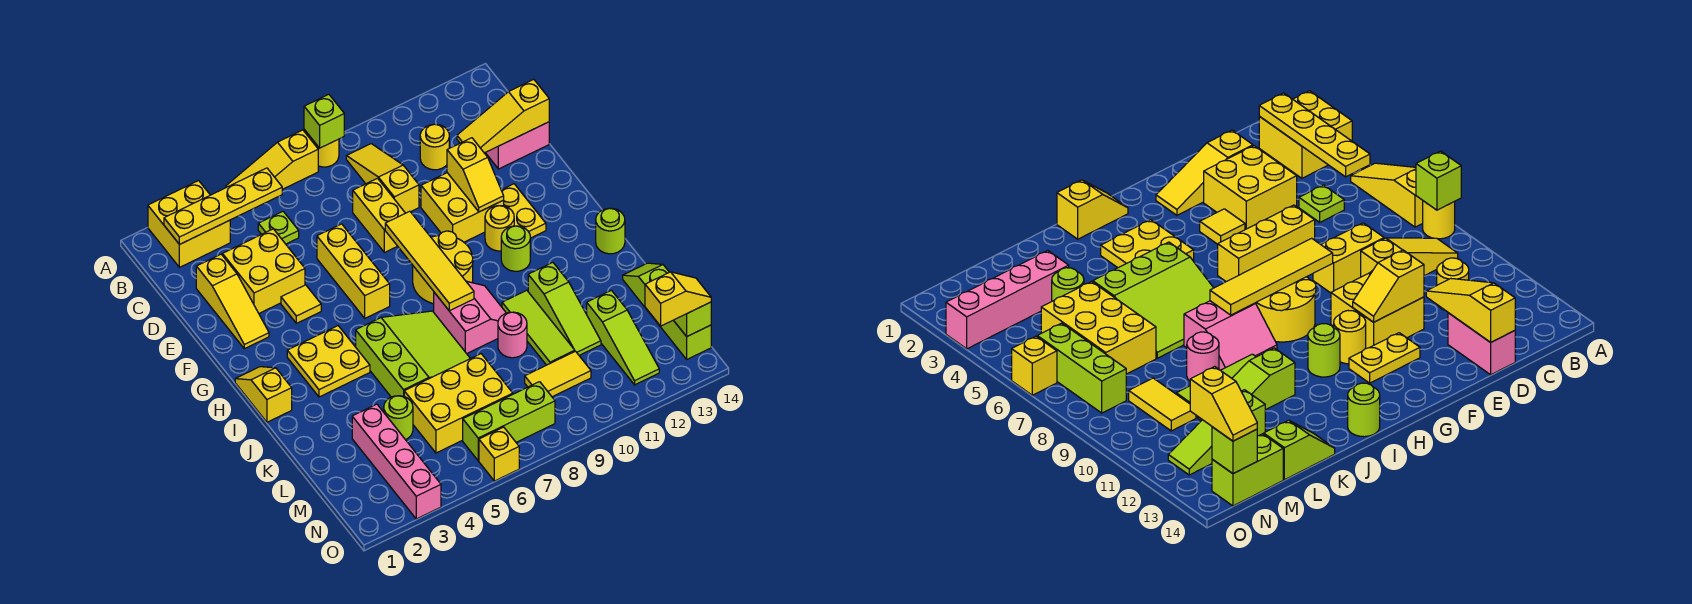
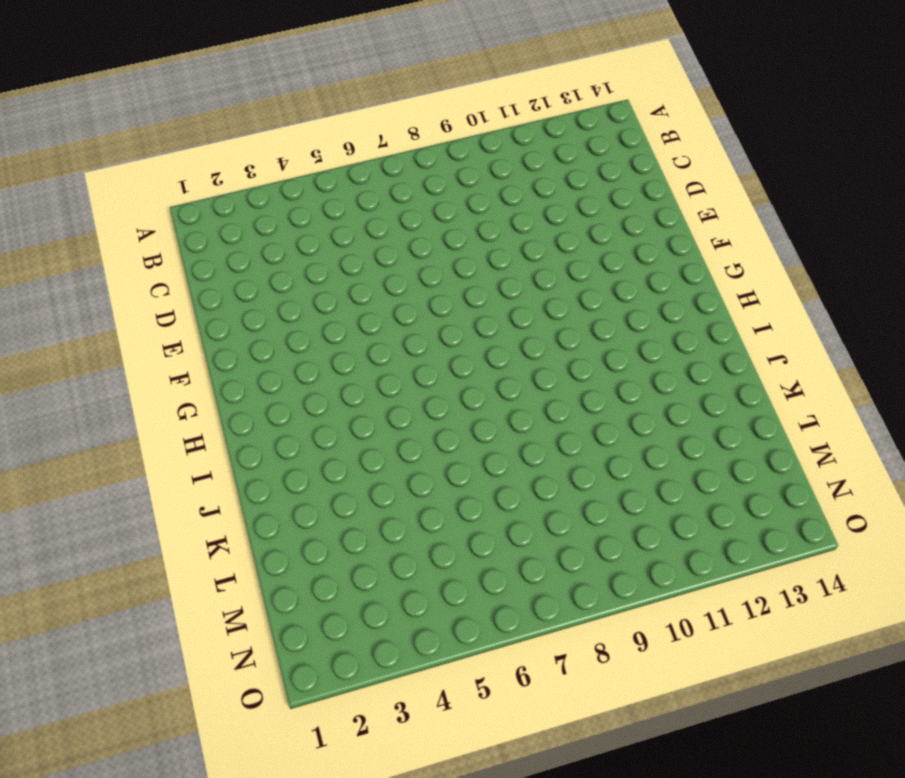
none -> yellow brick A2:B3 level 1
none -> yellow slope A5:A7 level 1 top 7
none -> yellow round brick A8 level 1
none -> yellow slope B9:D9 level 1 top D

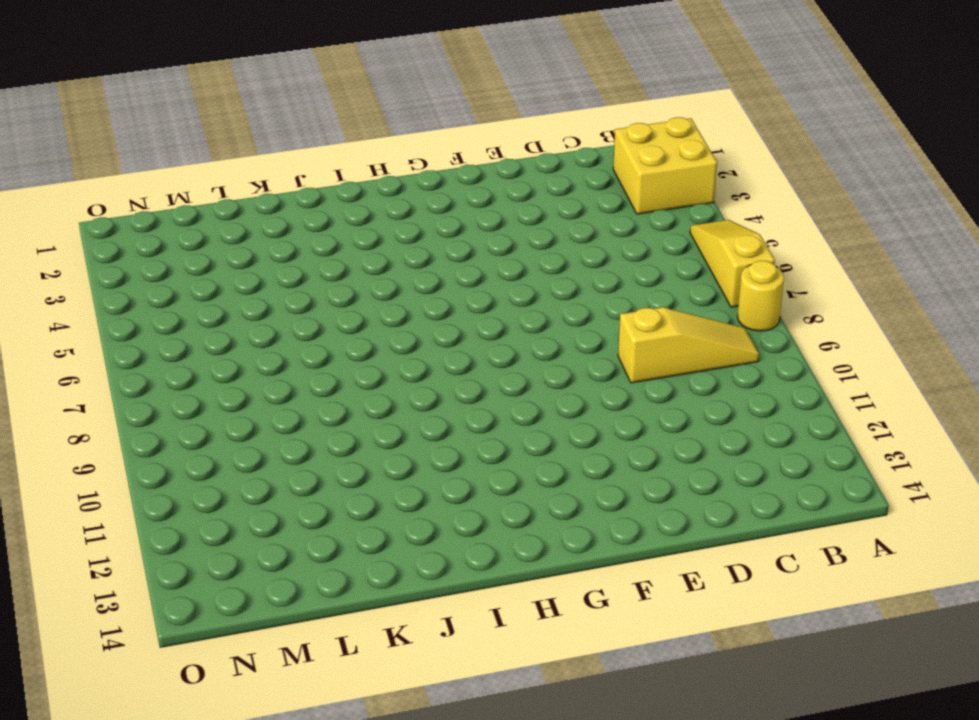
none -> lime plate C5 level 1
none -> yellow round brick C11 level 1
none -> yellow slope D2:F2 level 1 top D
none -> yellow brick D3:E4 level 1

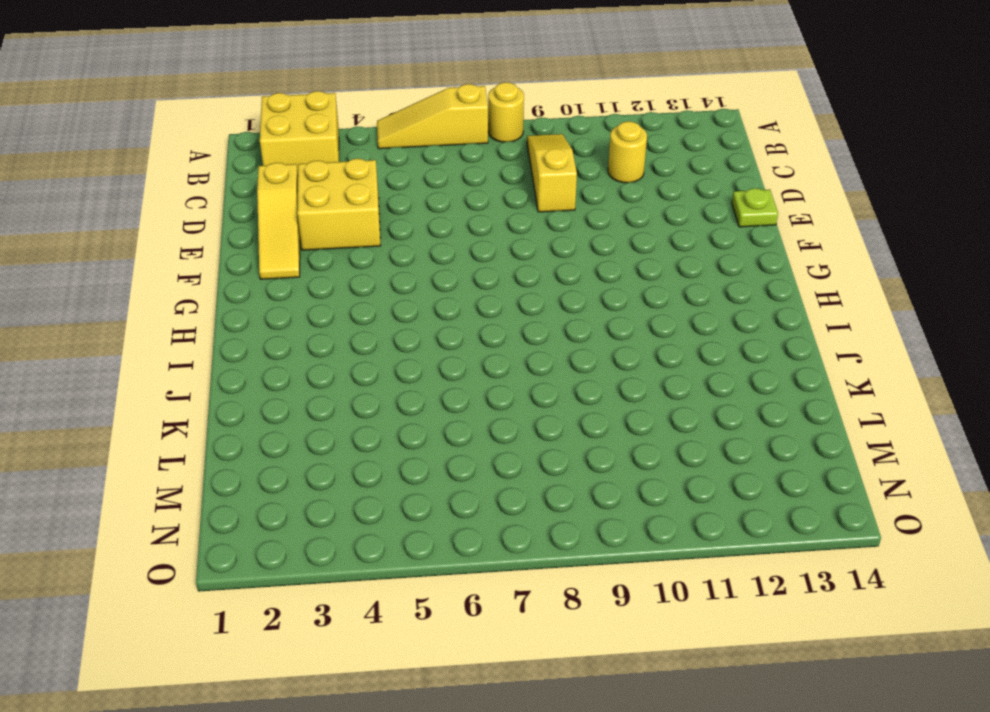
lime plate E14 level 1 -> lime plate C5 level 1
none -> yellow brick D8:E8 level 1
none -> pink brick D13:D14 level 1
none -> yellow brick E6:G6 level 1
none -> yellow brick E10:F11 level 1

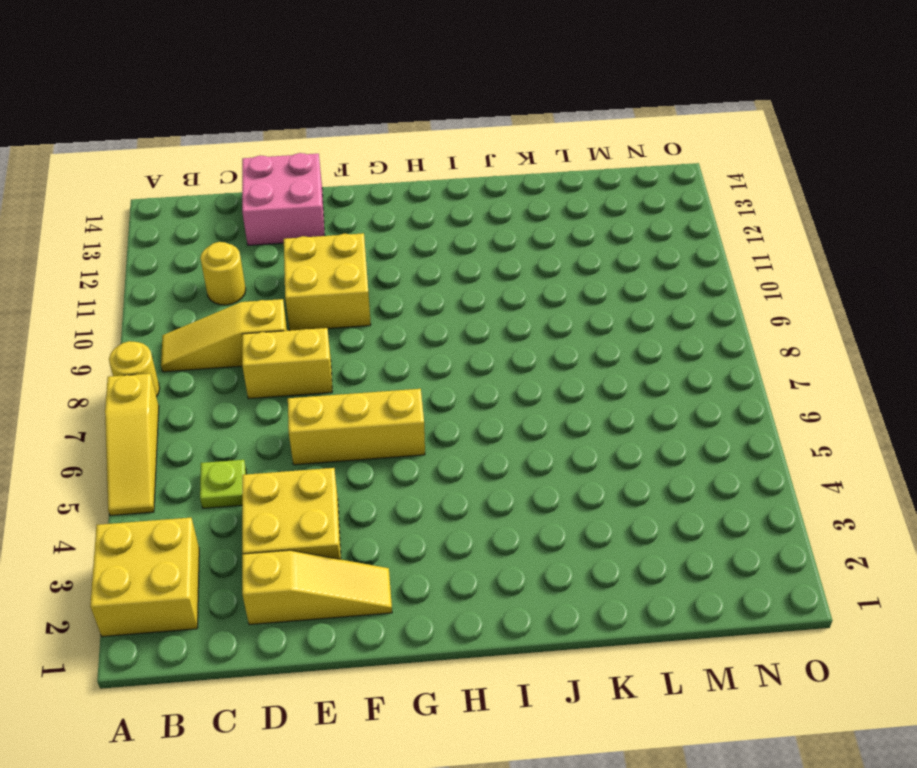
pink brick D13:E14 level 1 -> pink brick D13:D14 level 1
none -> yellow tile F4 level 1
none -> yellow plate F12:G12 level 1
none -> yellow round brick G8:H9 level 1
none -> yellow round brick G11 level 1

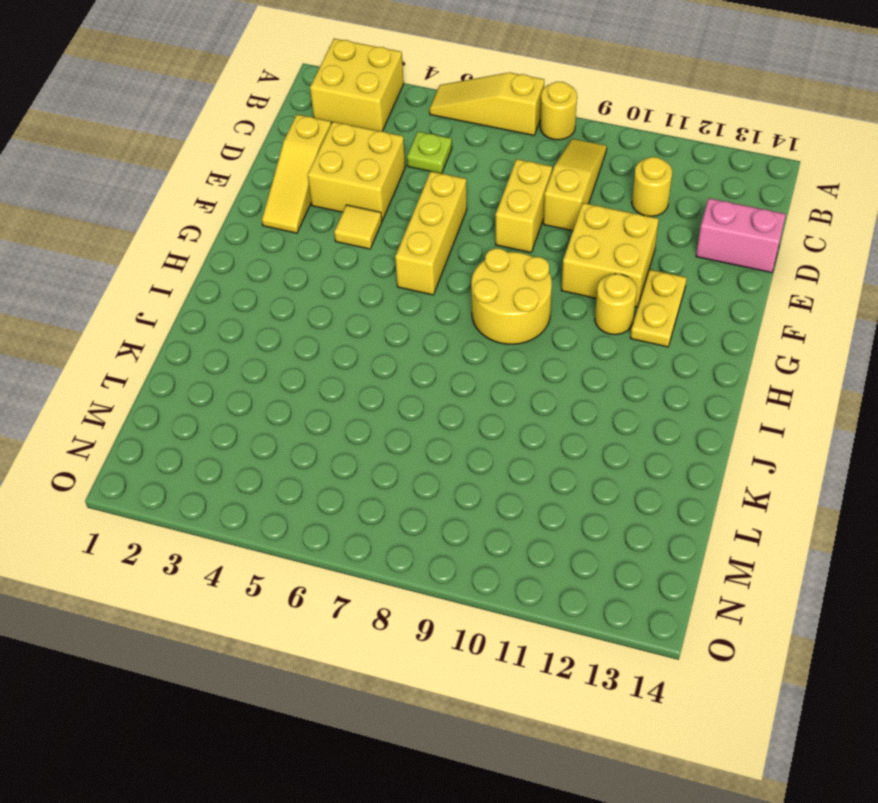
none -> yellow slope H1:I1 level 1 top I
none -> yellow plate H3:I4 level 1
none -> lime round brick H11 level 1
none -> lime slope I5:K7 level 1 top 5

